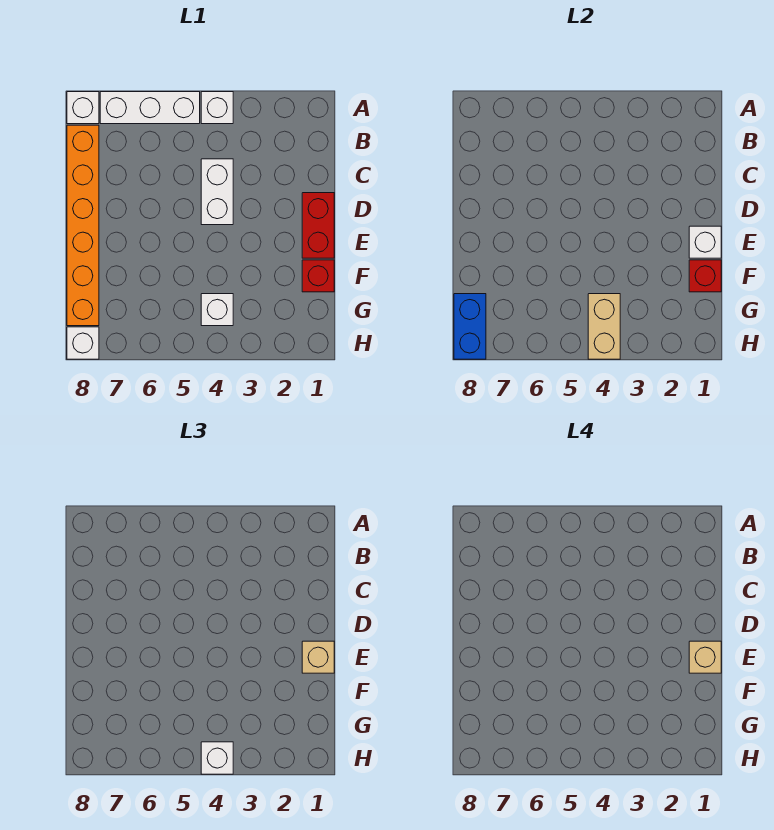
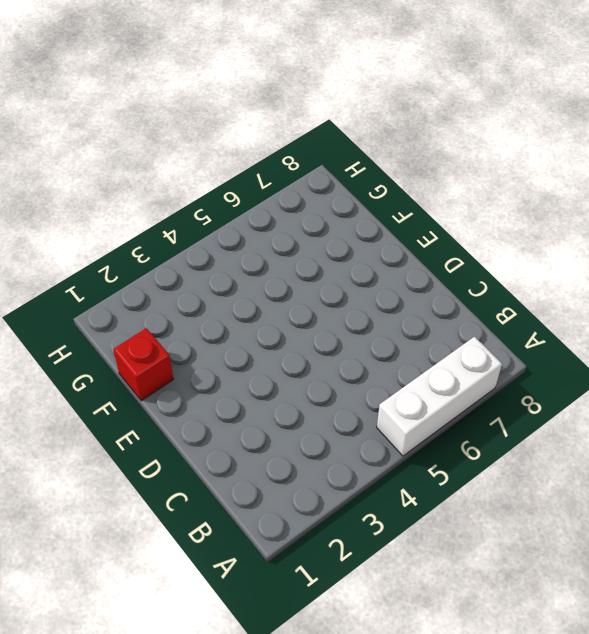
none -> white brick A4 level 1
none -> white brick A8 level 1
none -> orange brick B8:G8 level 1

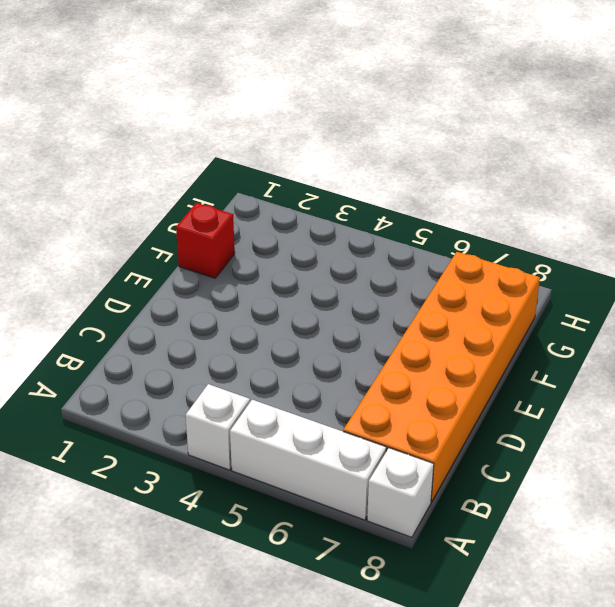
orange brick B7:G8 level 1 -> orange brick B8:G8 level 1
none -> white brick C4:D4 level 1
none -> red brick D1:E1 level 1
none -> white brick G4 level 1

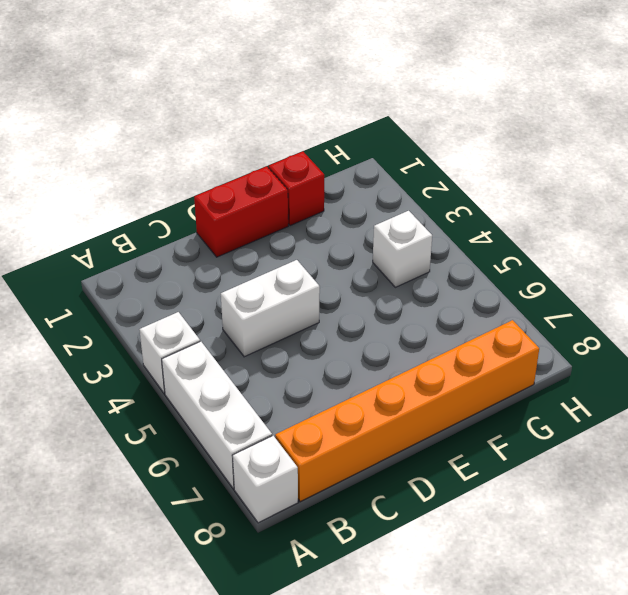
none -> white brick H8 level 1
none -> white brick E1 level 2
none -> red brick F1 level 2

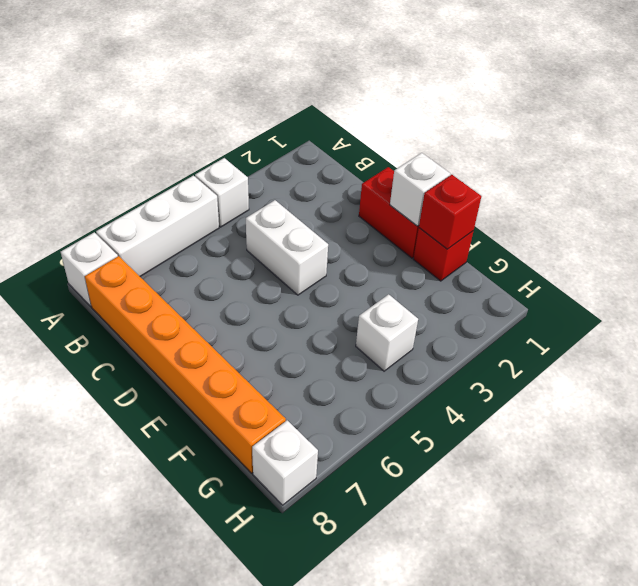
none -> tan brick G4:H4 level 2
none -> blue brick G8:H8 level 2
none -> tan brick E1 level 3

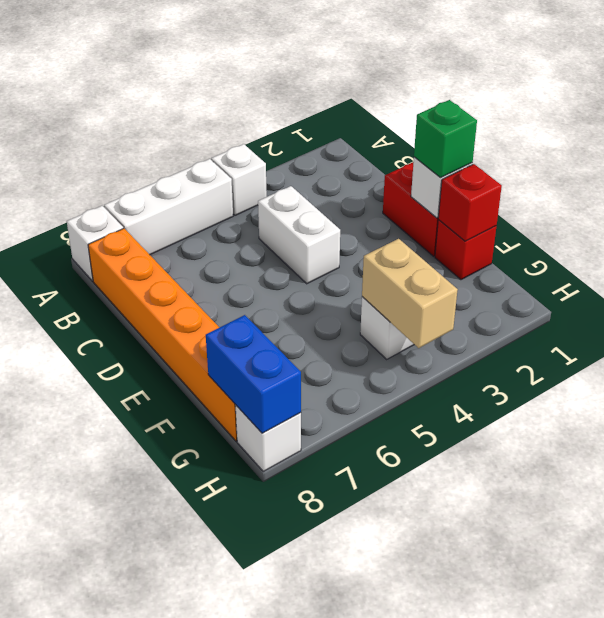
green brick E1 level 3 -> tan brick E1 level 3
none -> white brick H4 level 3
none -> tan brick E1 level 4

